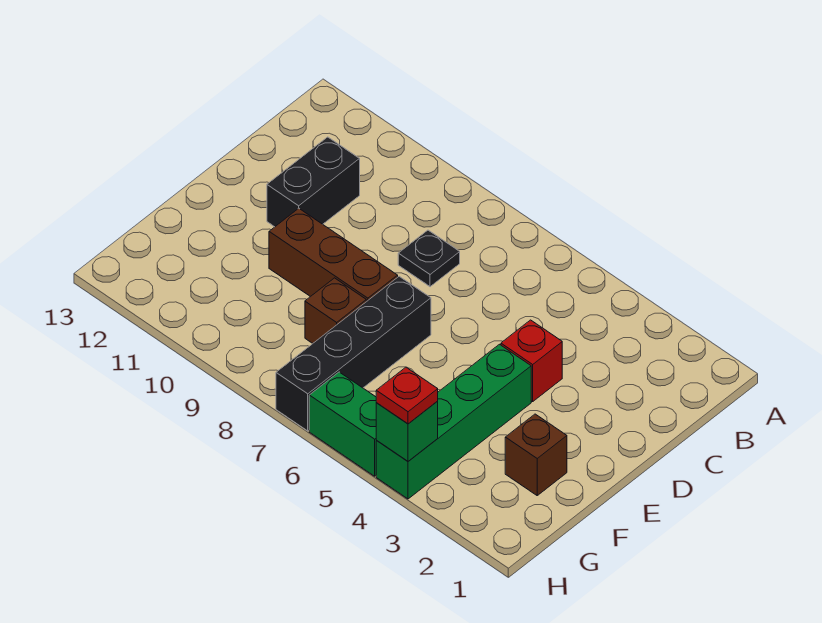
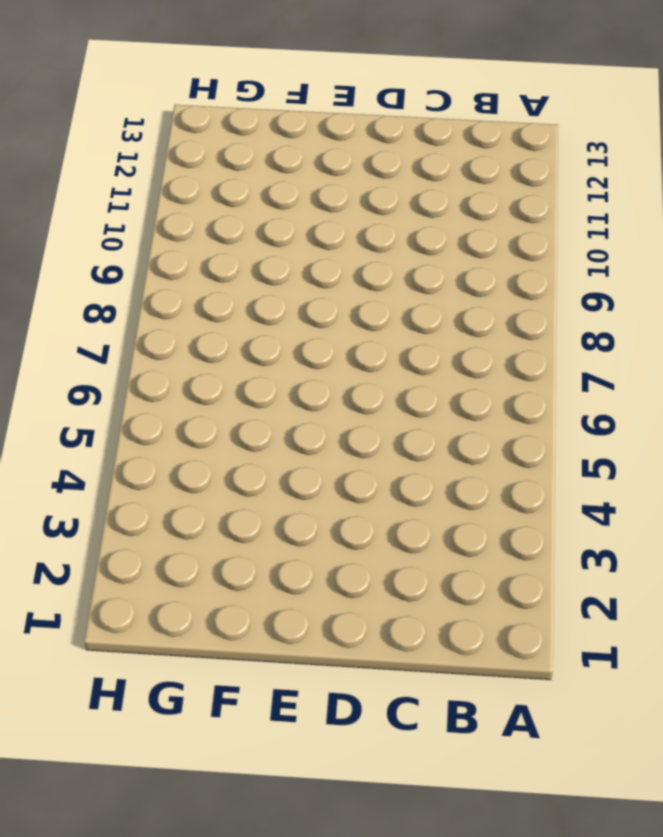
none -> black plate C8 level 1
none -> black brick C11:D11 level 1

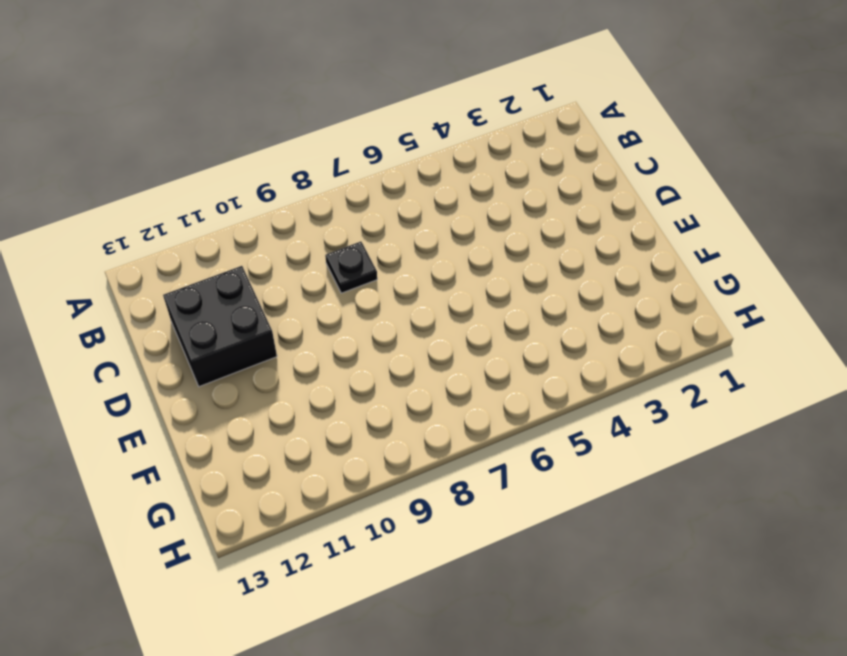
black brick C11:D12 level 1 -> black brick C11:D11 level 1
none -> red brick D4 level 1
none -> green brick E4:H4 level 1

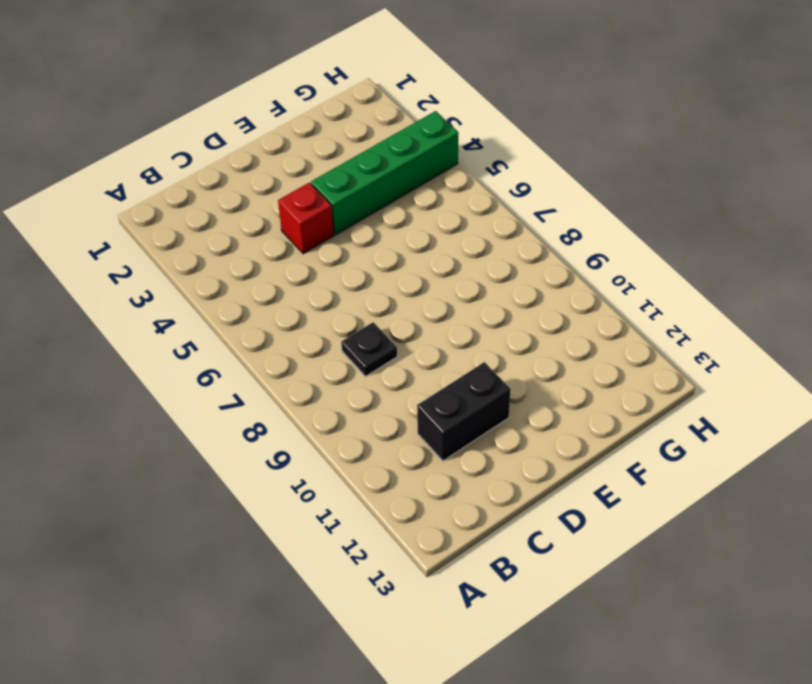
none -> black brick E7:H7 level 1
none -> brown brick E8:E10 level 1

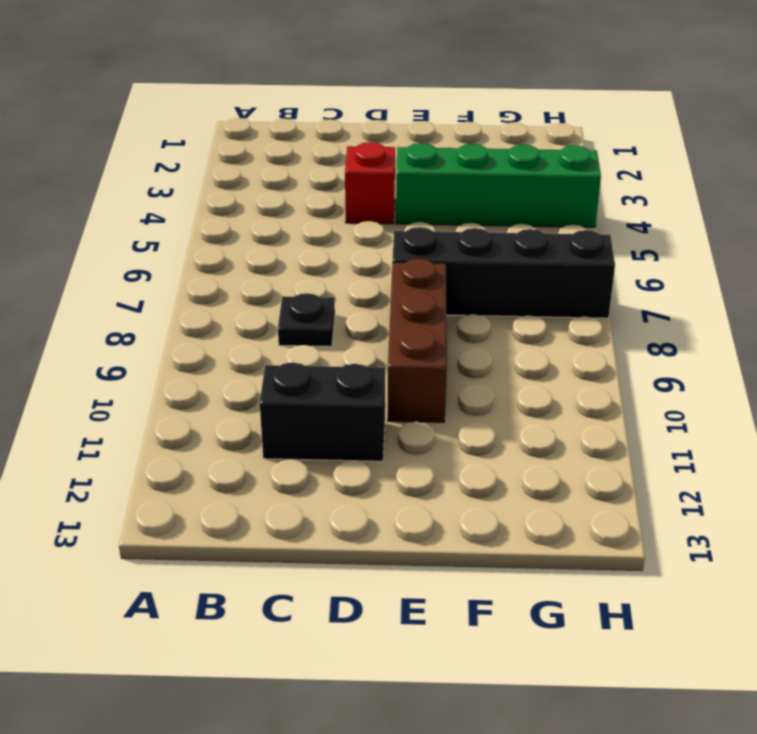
none -> brown brick F2 level 1
none -> brown brick F8 level 1

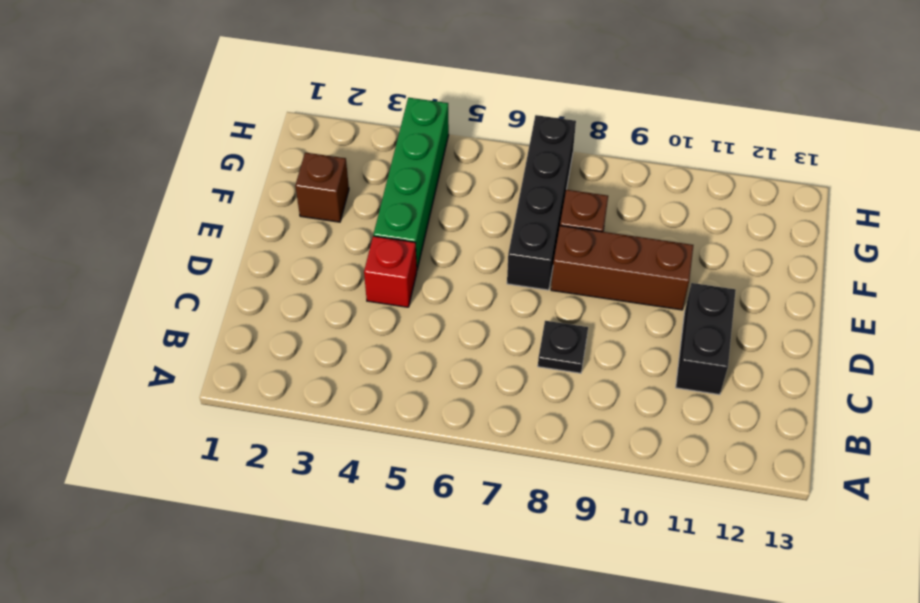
none -> green brick H5:H6 level 1
none -> green brick H4 level 2

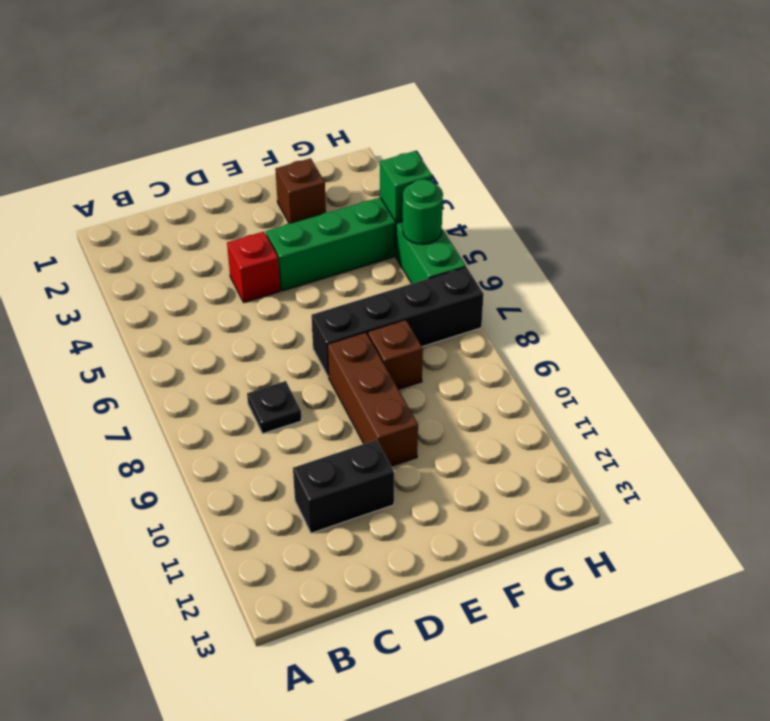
green round brick H5 level 2 -> none
none -> red plate H4 level 3

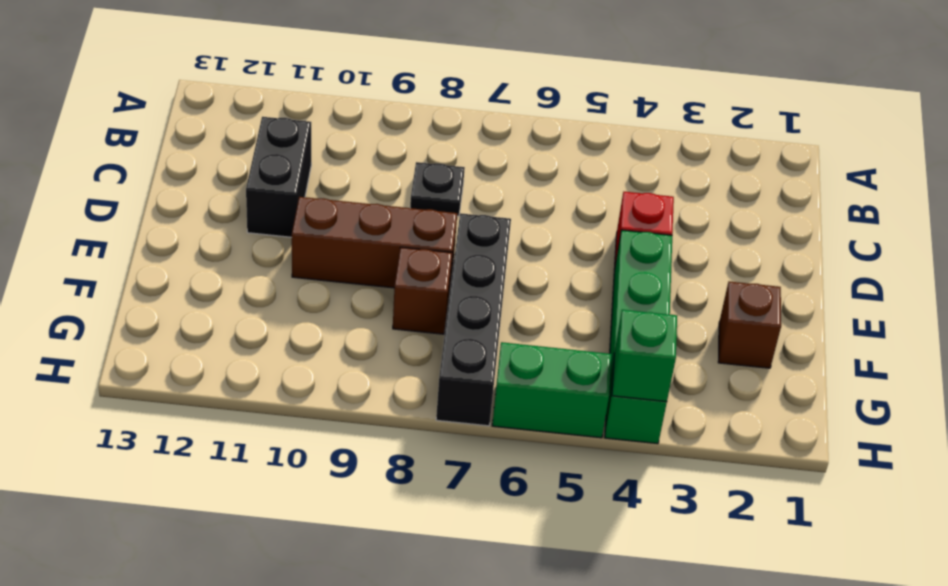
none -> red plate H4 level 3

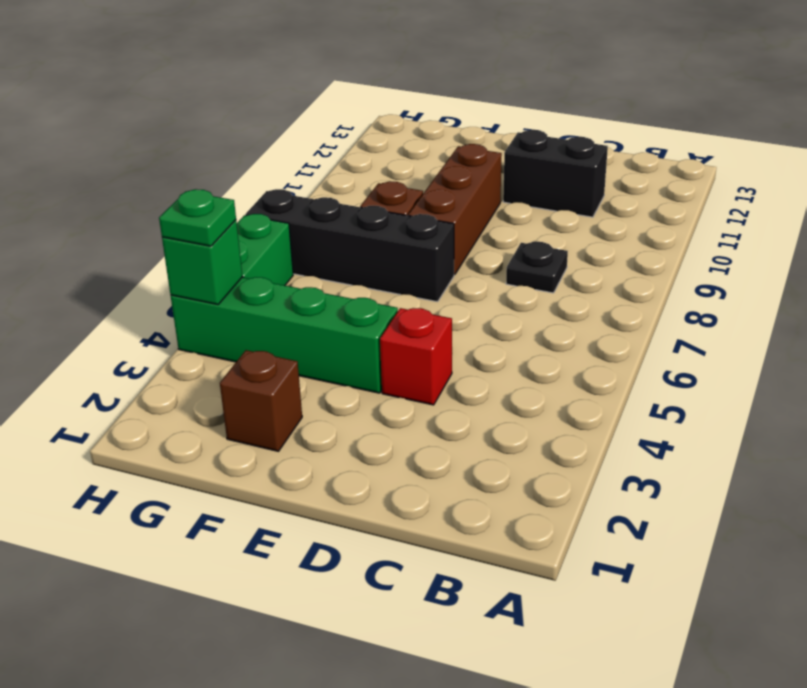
green plate H4 level 3 -> red plate H4 level 3

